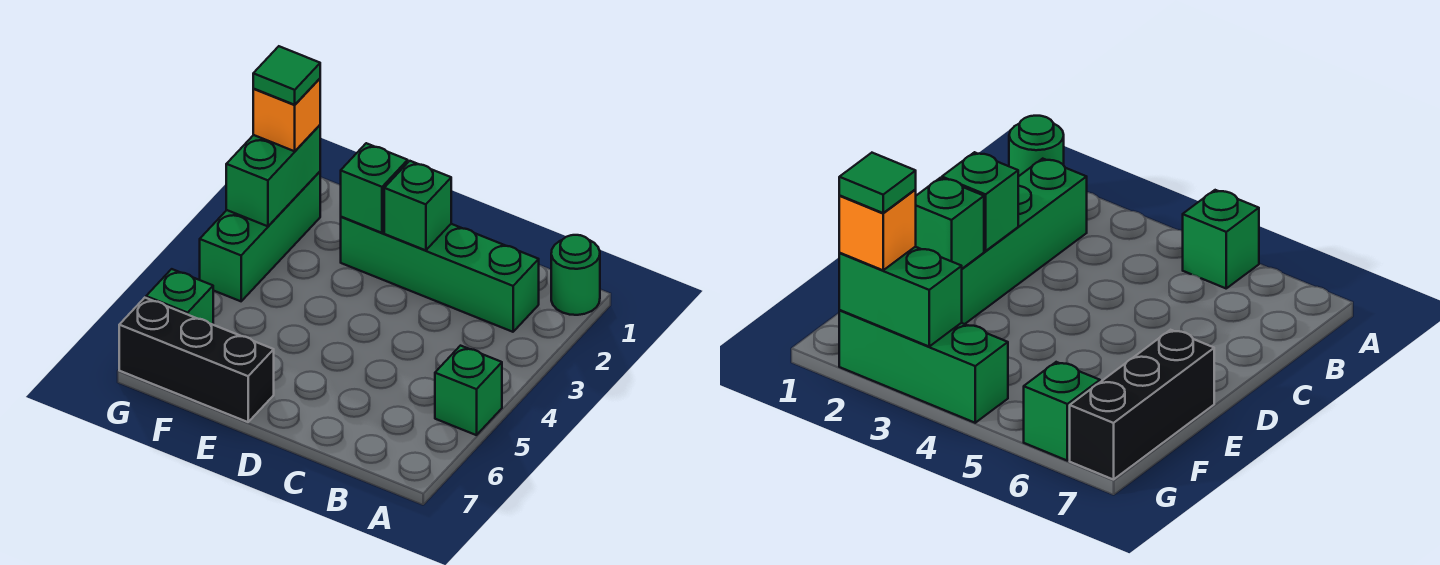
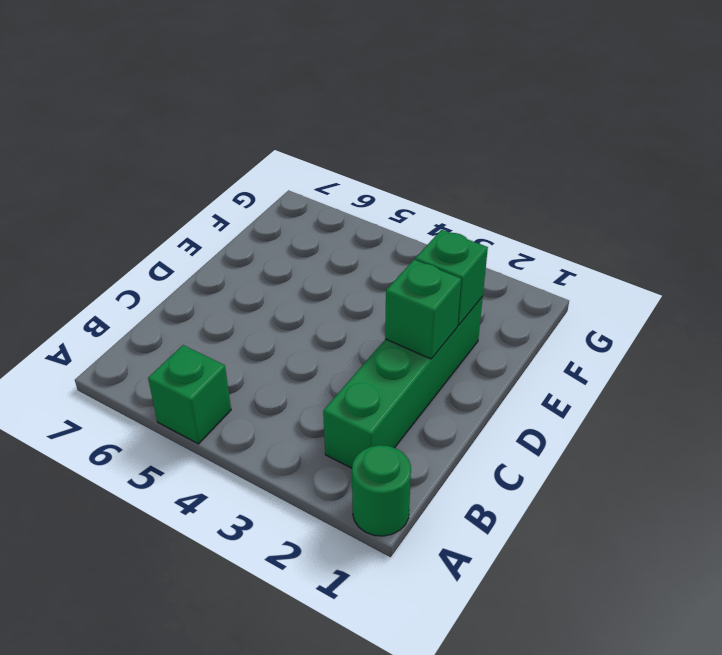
none -> black brick E7:G7 level 1
none -> green brick G2:G4 level 1

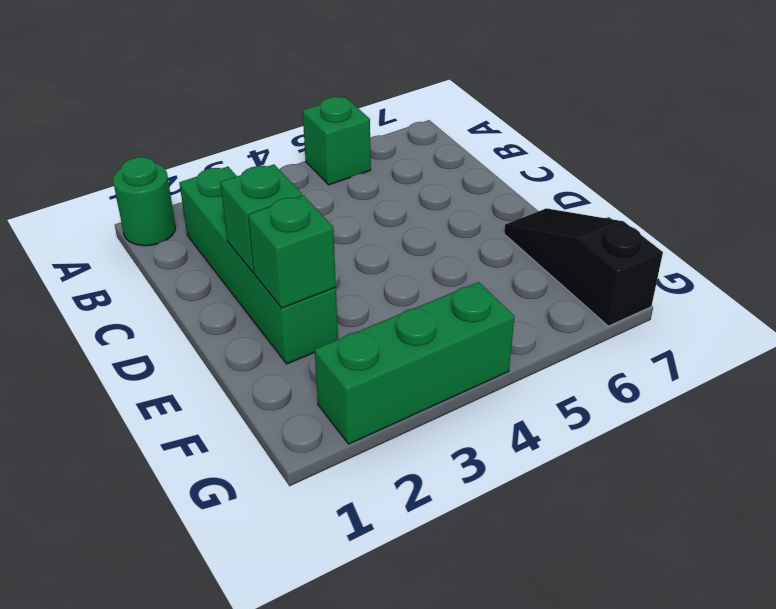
black slope E7:G7 level 1 top G -> black brick E7:G7 level 1
none -> green brick G6 level 1
none -> green brick G2:G3 level 2

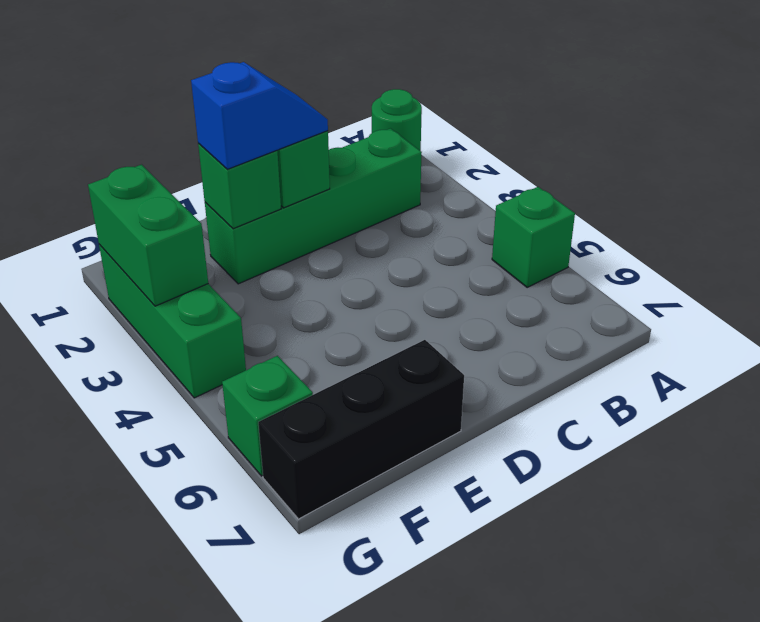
blue slope D2:E2 level 3 top E -> none
none -> orange brick G2 level 3
none -> green tile G2 level 4

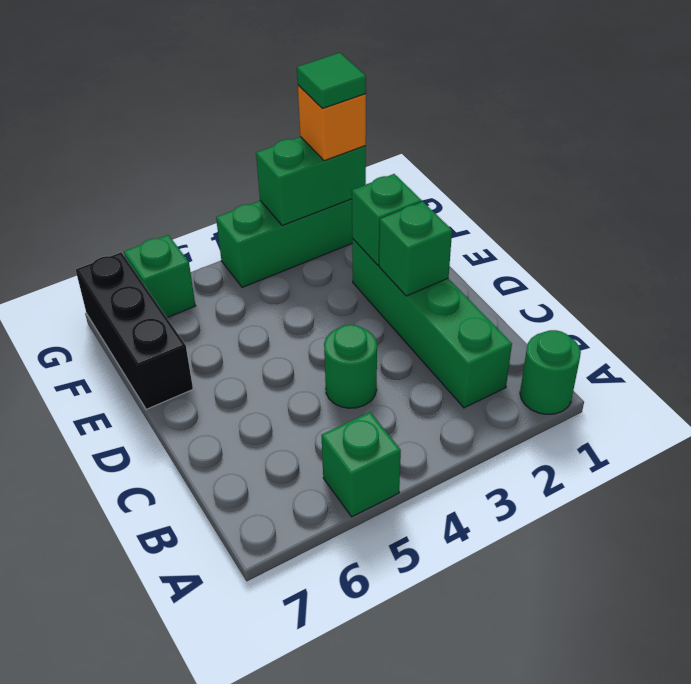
green round brick C4 level 1 -> none

